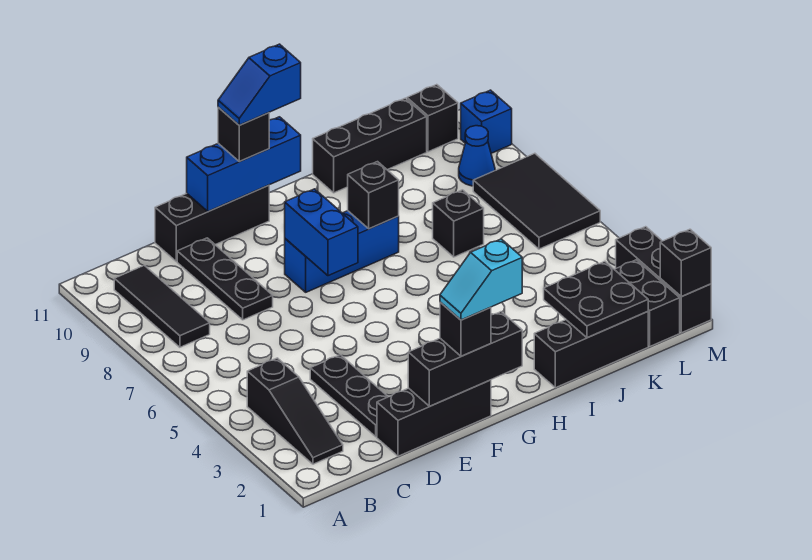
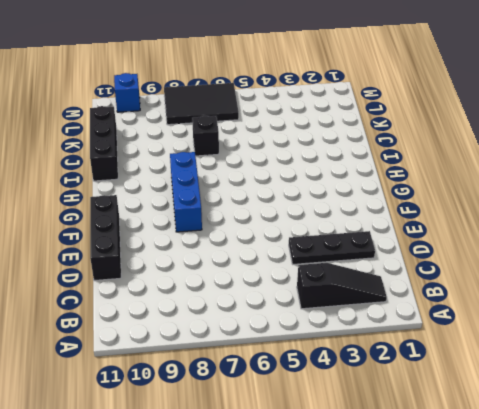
none -> black tile B8:B10 level 1
none -> black brick D1:F1 level 1
none -> black plate D8:D10 level 1

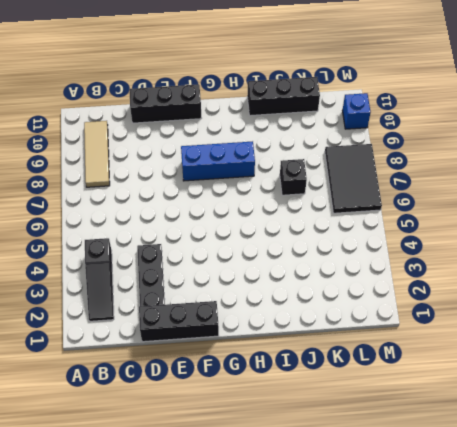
tan tile B8:B10 level 1 -> black tile B8:B10 level 1
none -> black plate D8:D10 level 1
none -> black brick I1:K1 level 1
none -> black brick L1:L2 level 1

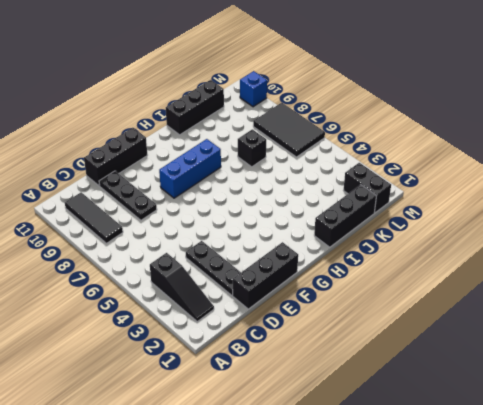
none -> blue cone L9 level 1
none -> black brick L11 level 1
none -> black brick M1:M3 level 1

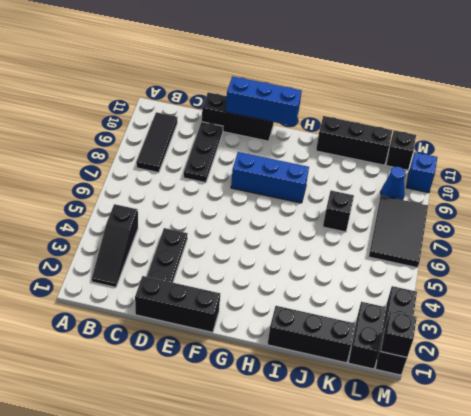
none -> black brick E1:G1 level 2
none -> blue brick F7:F8 level 2
none -> black brick H8 level 2

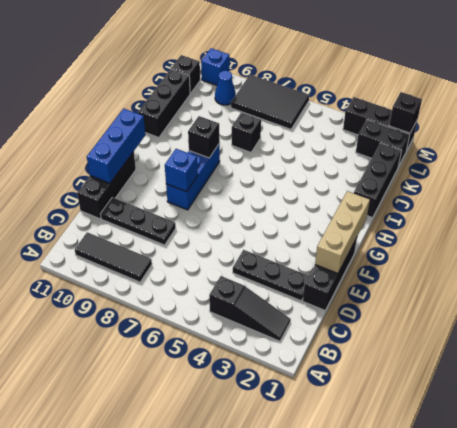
tan brick E1:G1 level 2 -> black brick E1:G1 level 2
blue brick F8 level 2 -> blue brick F7:F8 level 2
none -> black plate J1:K2 level 2
none -> black brick F1 level 3
none -> black brick F11 level 3

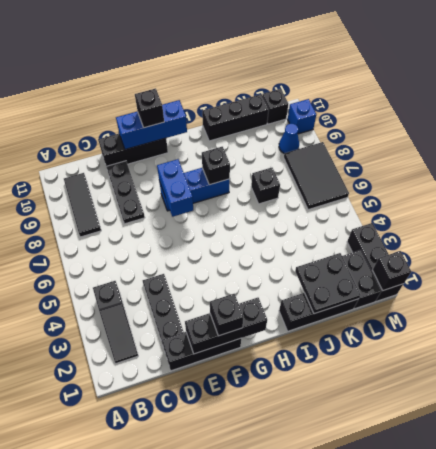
none -> cyan slope F1:G1 level 4 top G
none -> blue slope F11:G11 level 4 top G

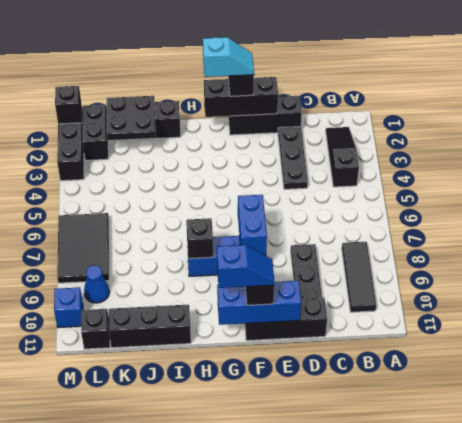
none -> black brick J7 level 1

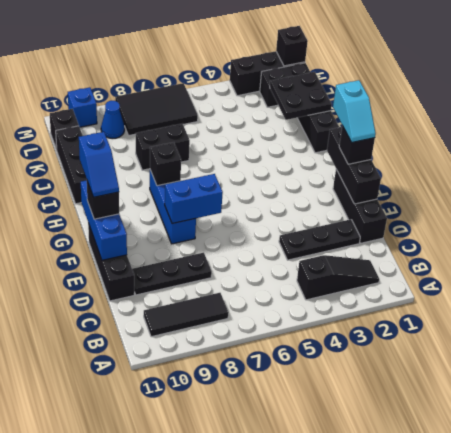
black brick J7:J8 level 1 -> black brick J7 level 1

